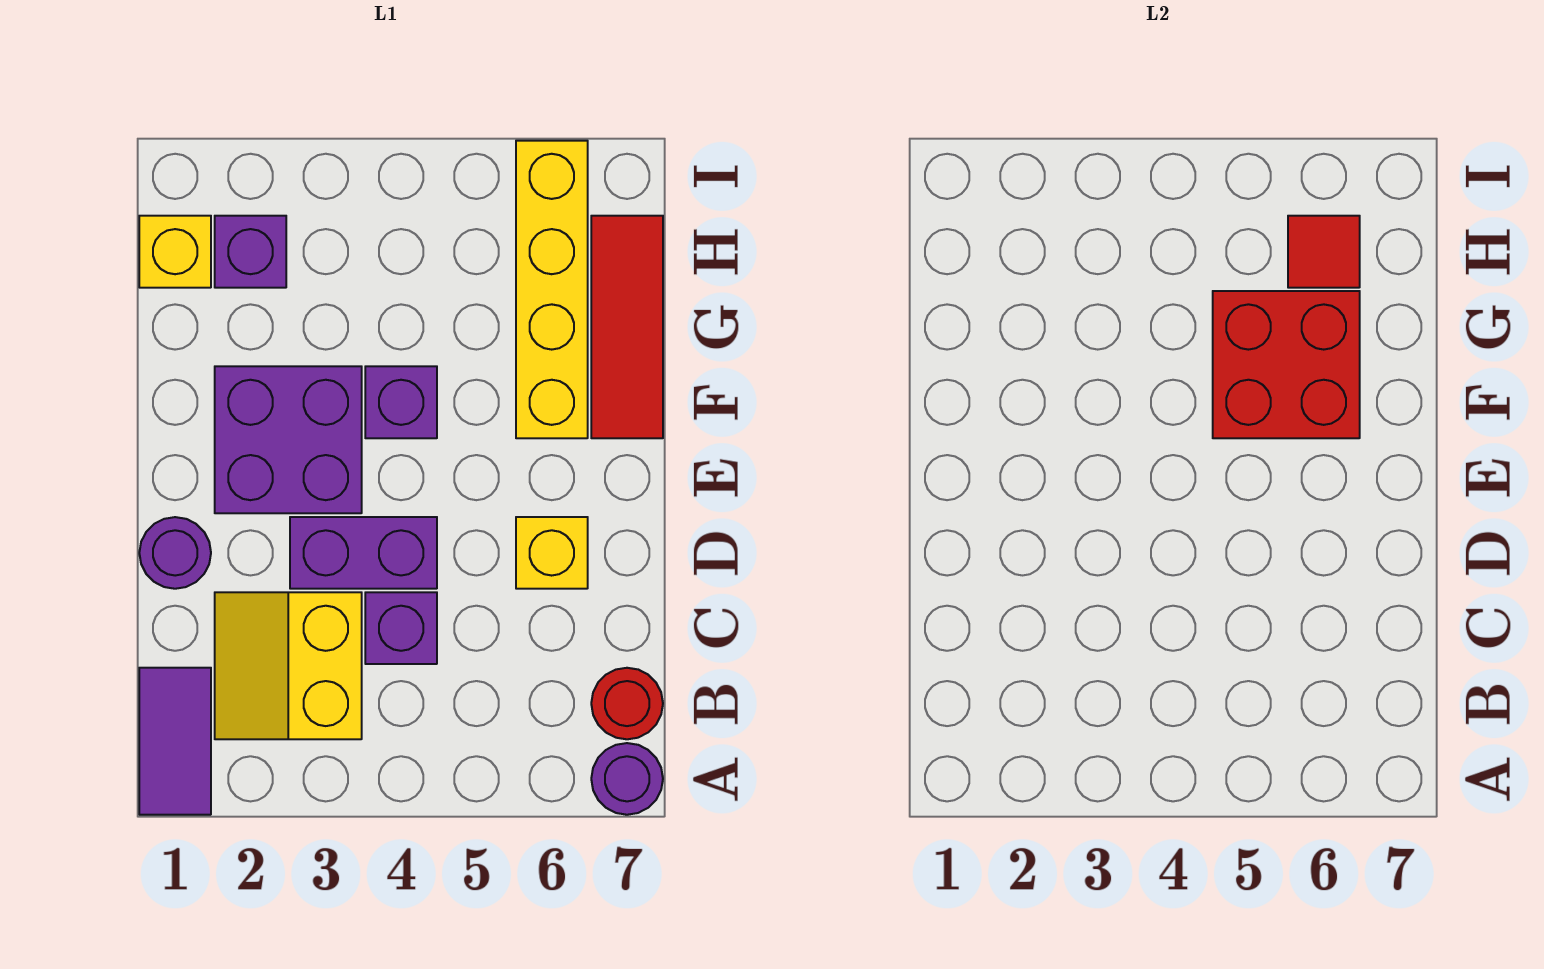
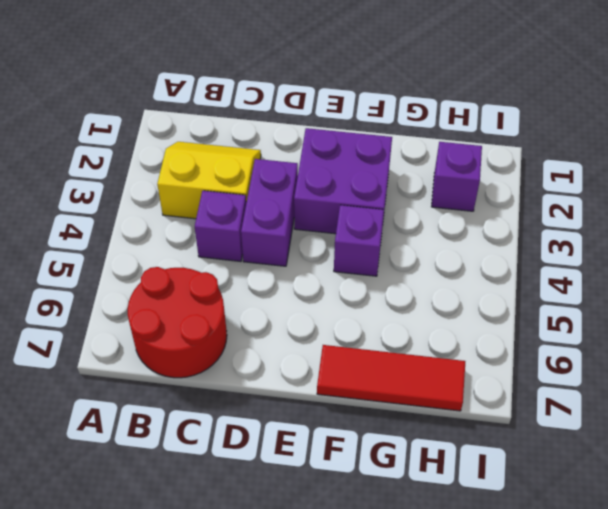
red round brick B6:C7 level 1 -> red round brick B7 level 1
none -> purple tile A1:B1 level 1
none -> purple round brick A7 level 1
none -> purple round brick D1 level 1

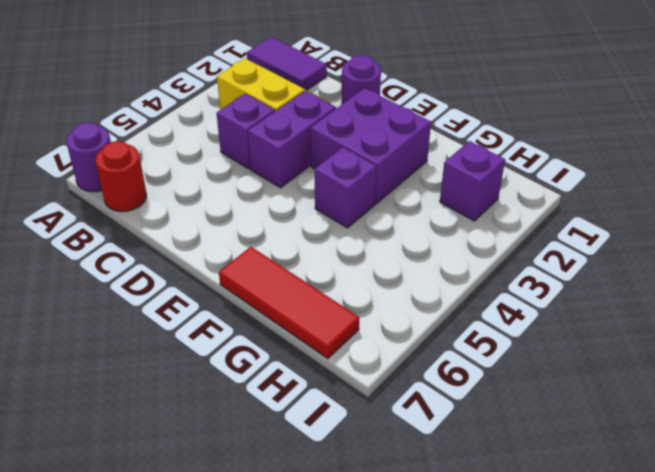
none -> yellow brick D6 level 1
none -> yellow brick F6:I6 level 1
none -> yellow brick H1 level 1

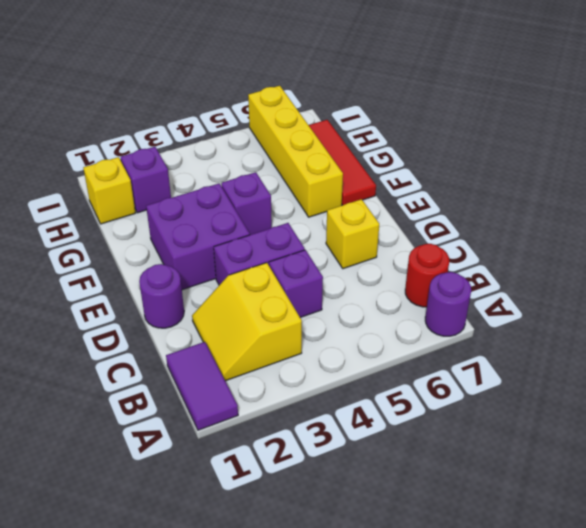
none -> red brick F5:G6 level 2
none -> red tile H6 level 2

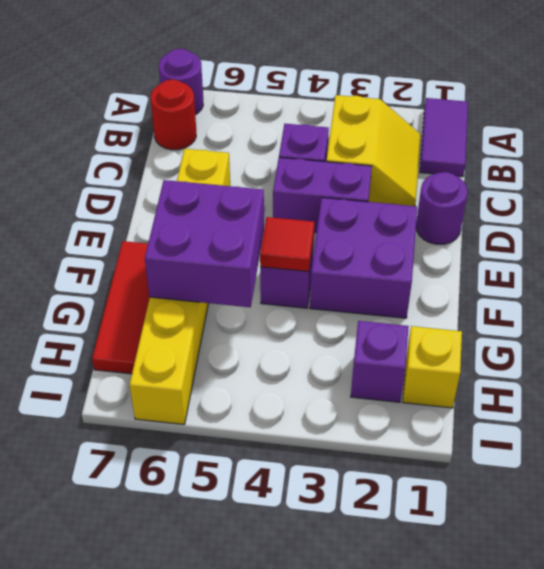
red tile F4 level 2 -> red tile H6 level 2
purple brick F5:G6 level 2 -> red brick F5:G6 level 2

